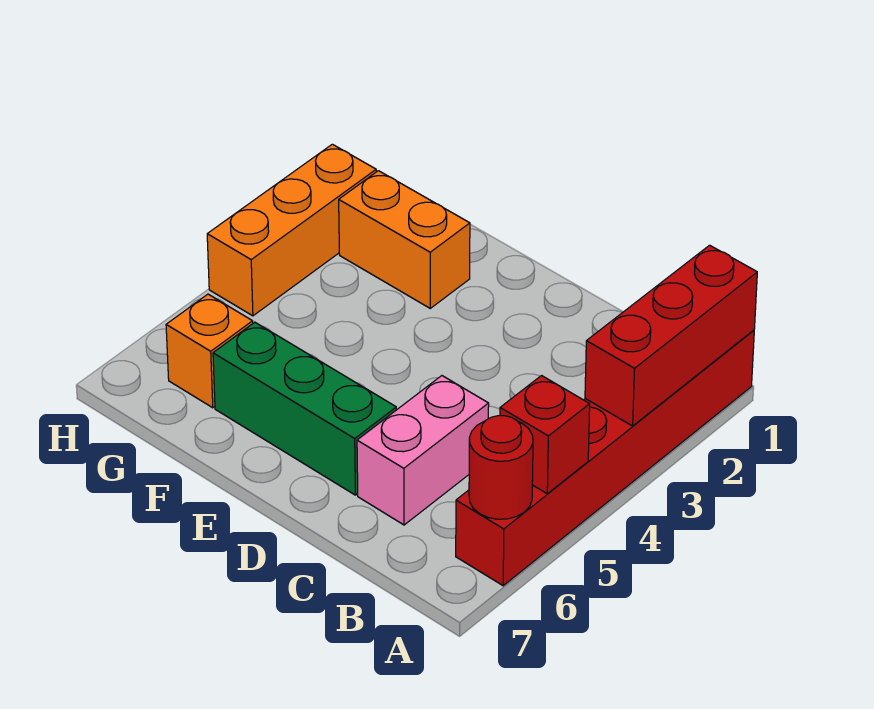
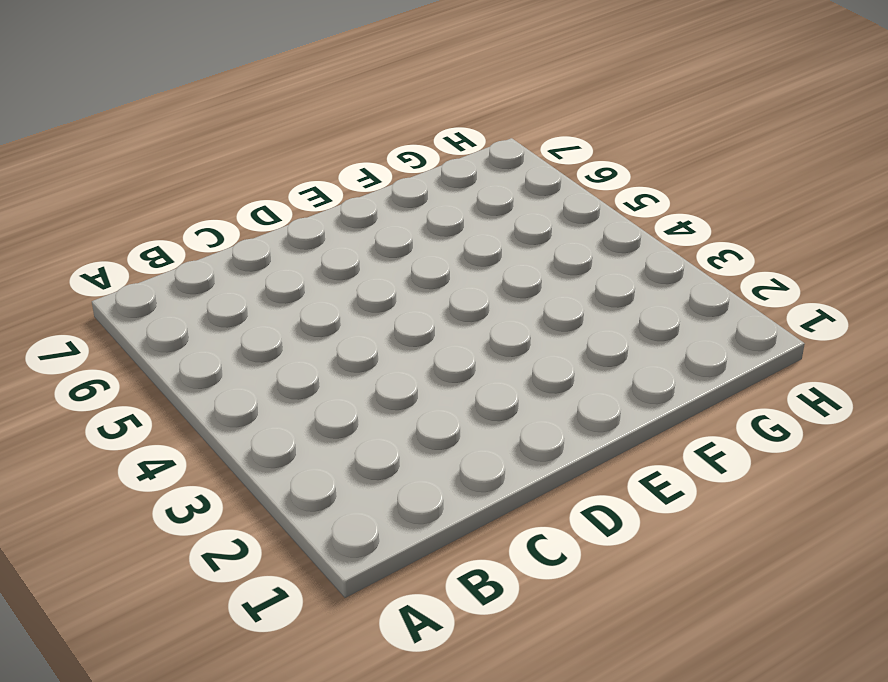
none -> red brick A1:A6 level 1
none -> pink brick C5:C6 level 1

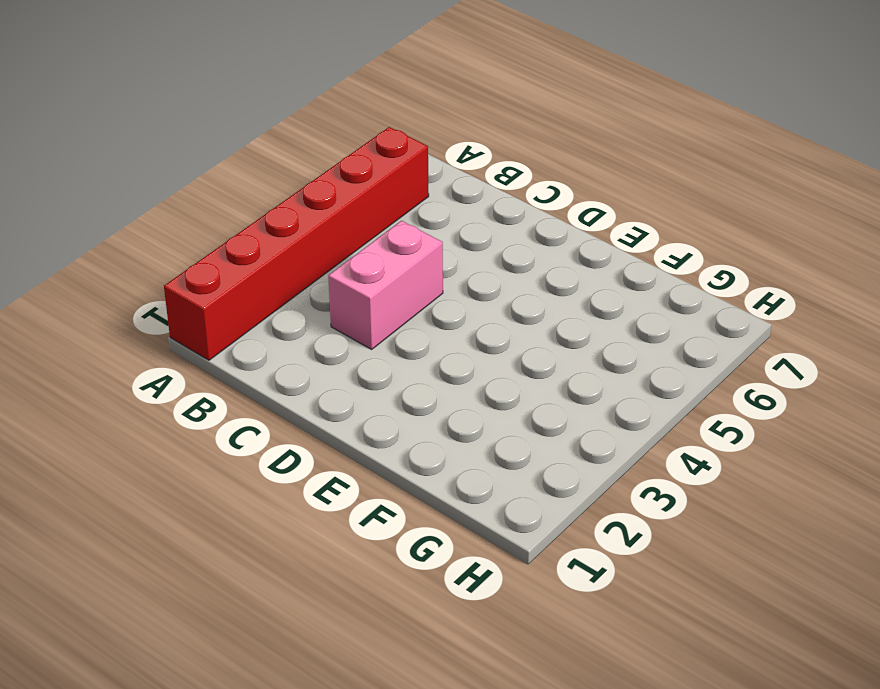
pink brick C3:C4 level 1 -> pink brick C5:C6 level 1
none -> green brick D6:F6 level 1
none -> orange brick F2:G2 level 1

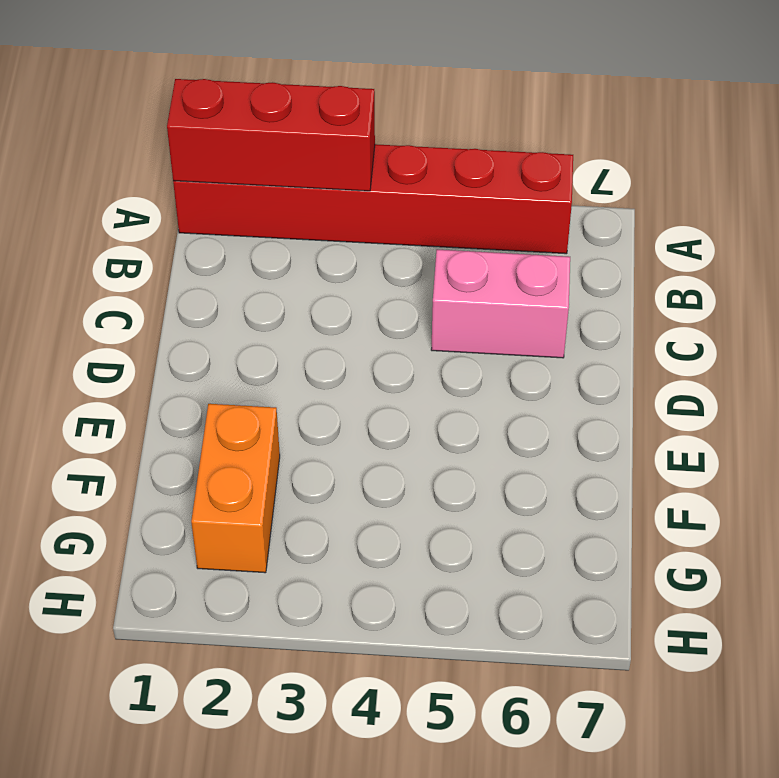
none -> green brick D6:F6 level 1
none -> orange brick G6 level 1

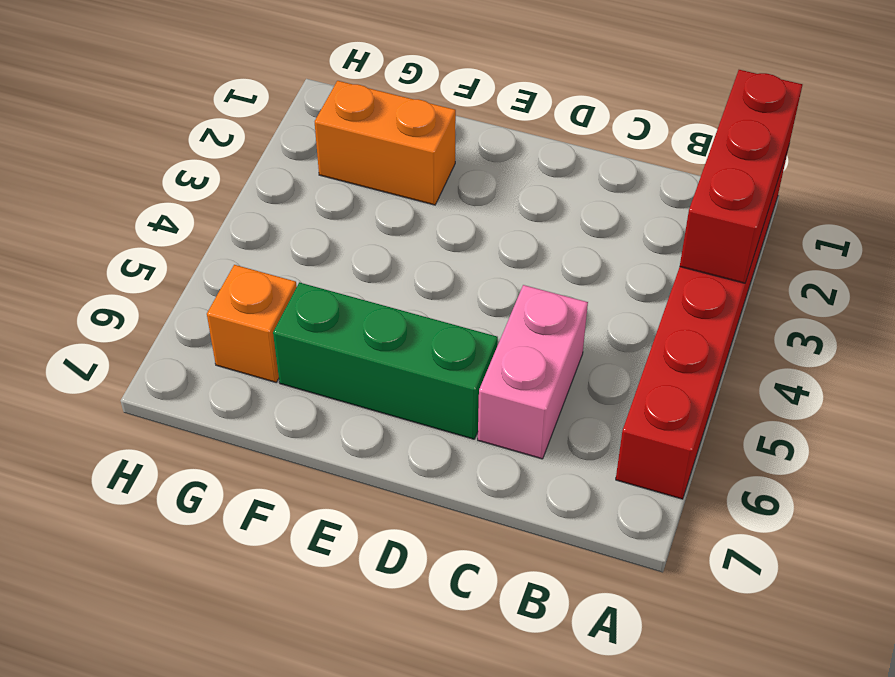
none -> orange brick H2:H4 level 1
none -> red brick A5 level 2

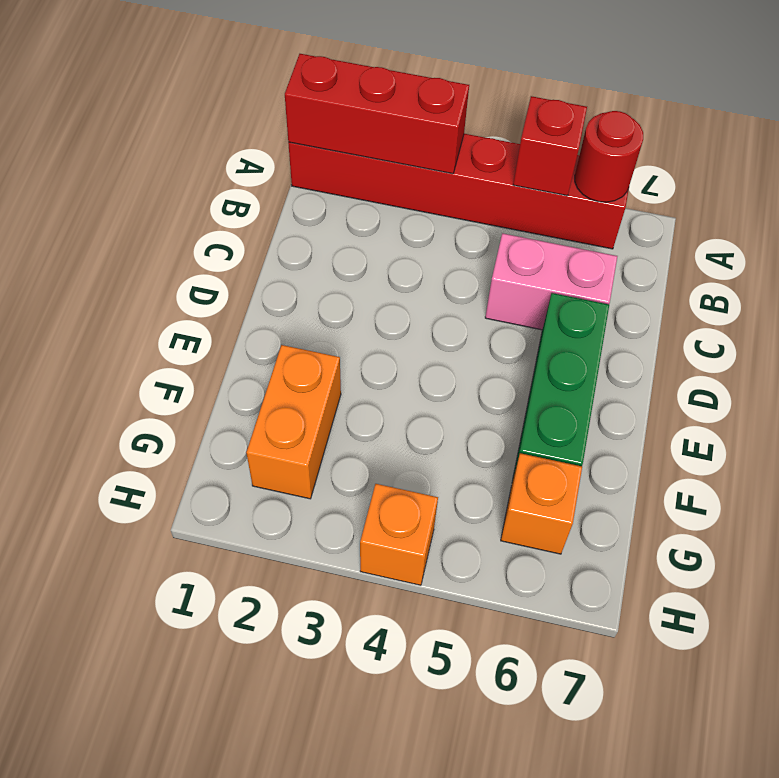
orange brick H4 level 1 -> orange brick H2:H4 level 1

